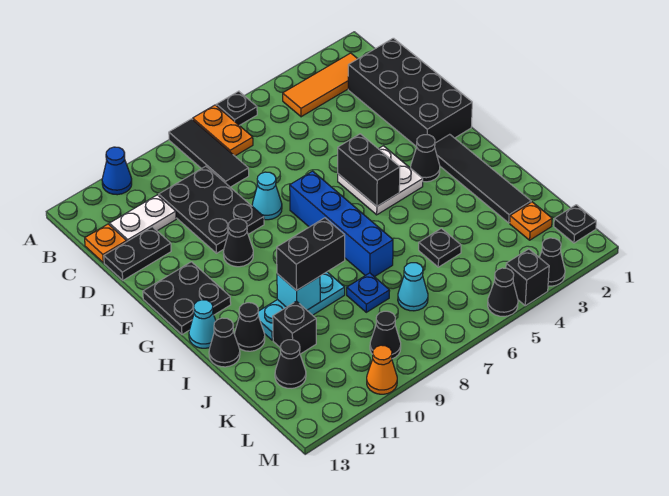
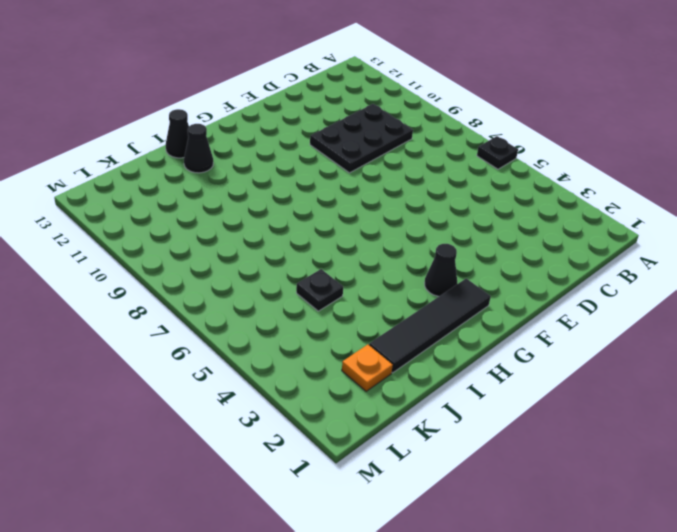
none -> orange plate A7:B7 level 1
none -> black tile A8:C8 level 1
none -> blue cone A11 level 1
none -> orange tile B2:B4 level 1

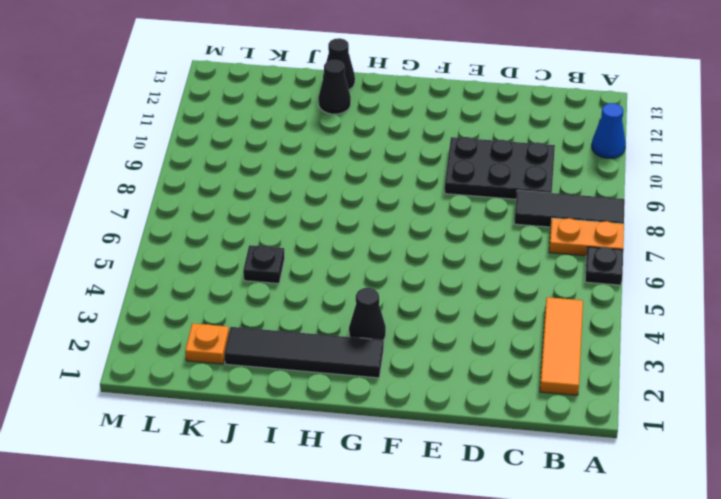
none -> black brick C1:F2 level 1
none -> white plate C11:C12 level 1
none -> orange plate C13 level 1
none -> black plate D12:D13 level 1

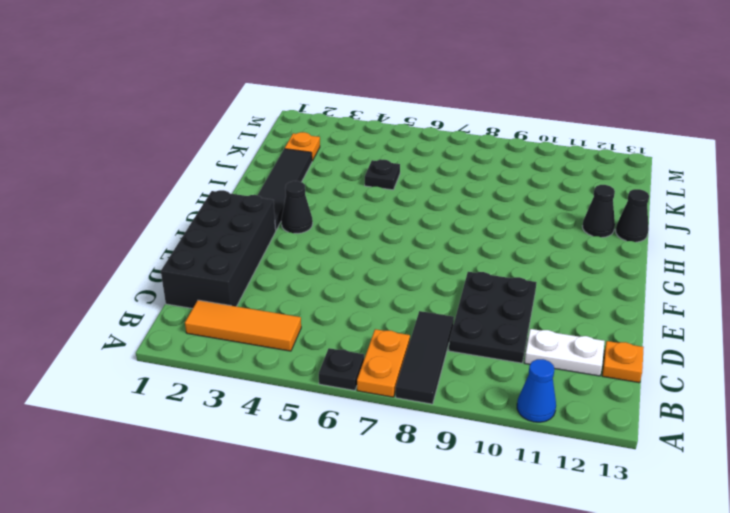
none -> black plate D12:D13 level 1
none -> cyan cone E8 level 1
none -> white plate F4:G5 level 1
none -> blue brick F7:I7 level 1

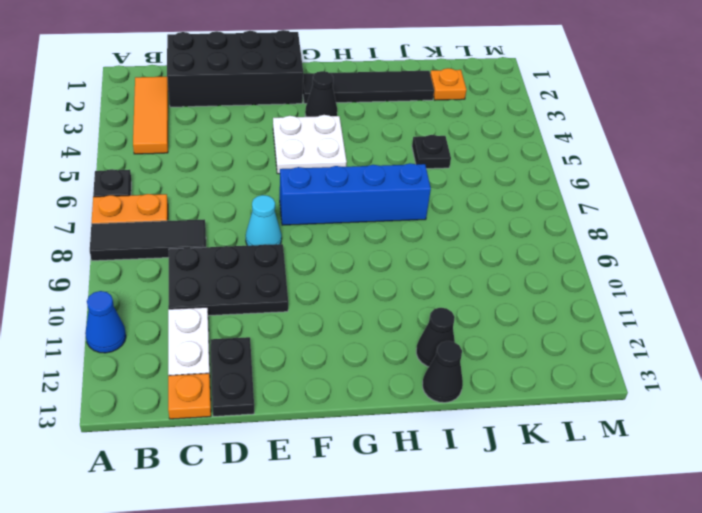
none -> black cone F10 level 1
none -> black plate F12:G13 level 1
none -> cyan cone H13 level 1
none -> cyan plate I9:I11 level 1

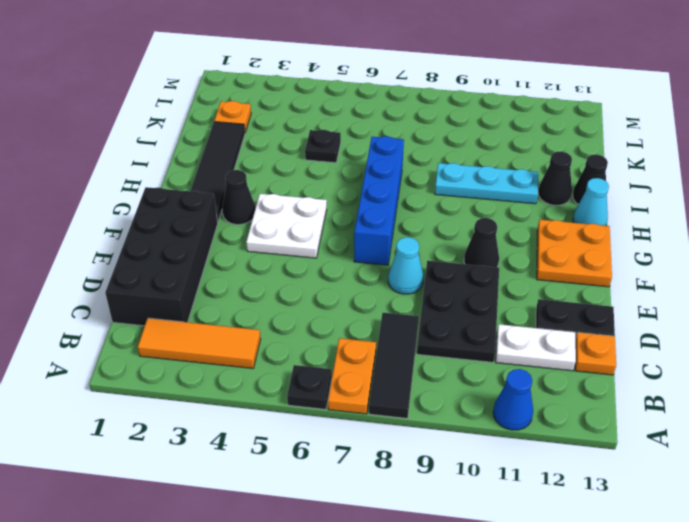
orange plate F12:G13 level 1 -> black plate F12:G13 level 1
none -> blue plate J8 level 1
none -> black brick J11 level 1
none -> cyan cone K7 level 1
none -> black cone K12 level 1

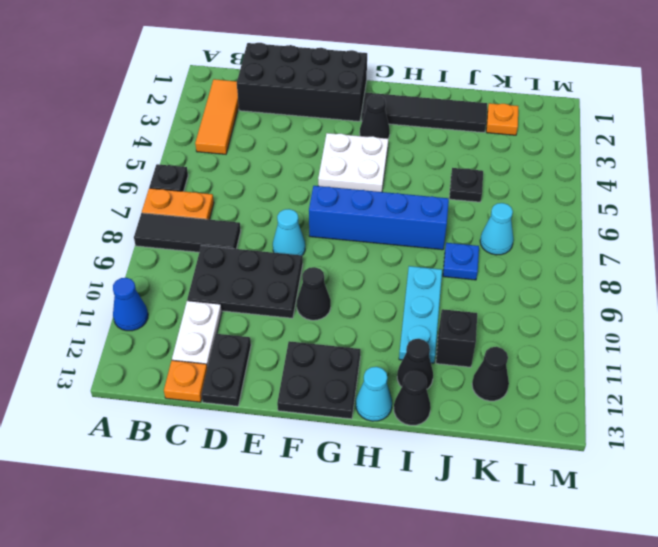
none -> black plate L1 level 1
none -> black cone L9 level 1
none -> black cone M3 level 1
none -> black brick M4 level 1

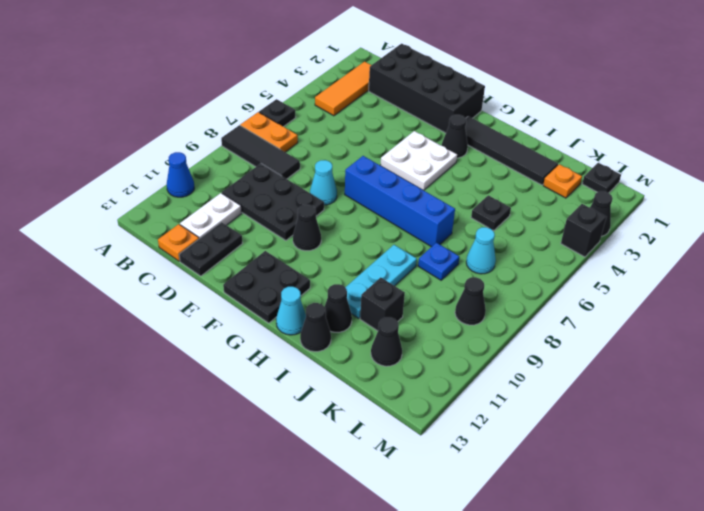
none -> black cone M5 level 1
none -> orange cone M10 level 1
none -> black brick F5:G5 level 2
none -> cyan brick I10 level 2

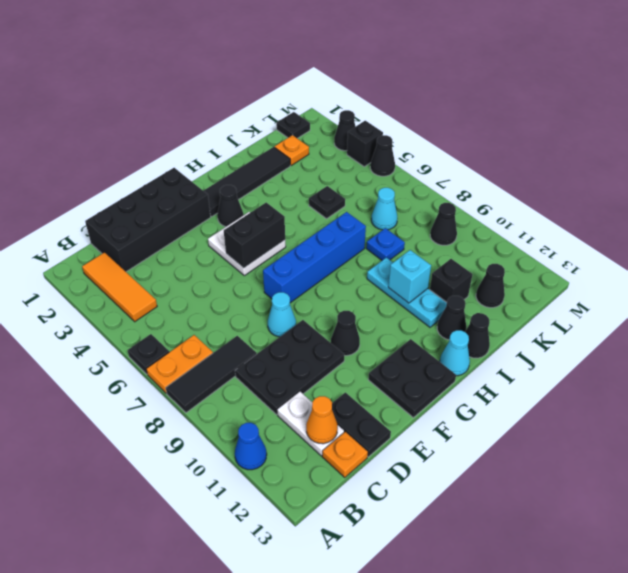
orange cone C12 level 2 -> orange cone M10 level 1
none -> black brick I9:I10 level 3

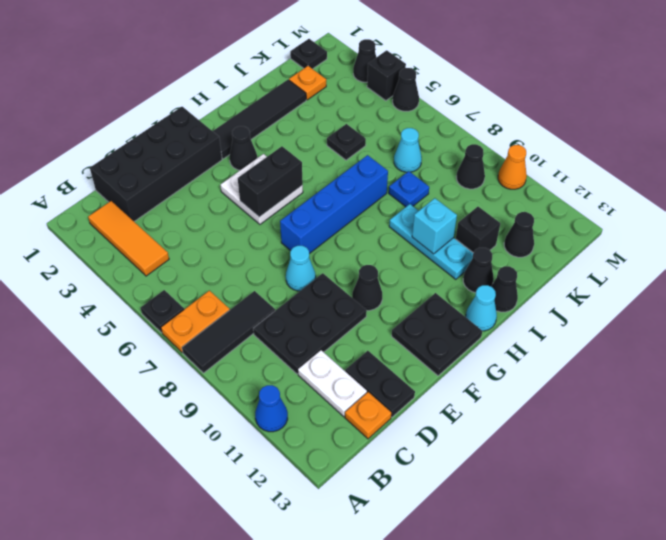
none -> black brick I9:I10 level 3

